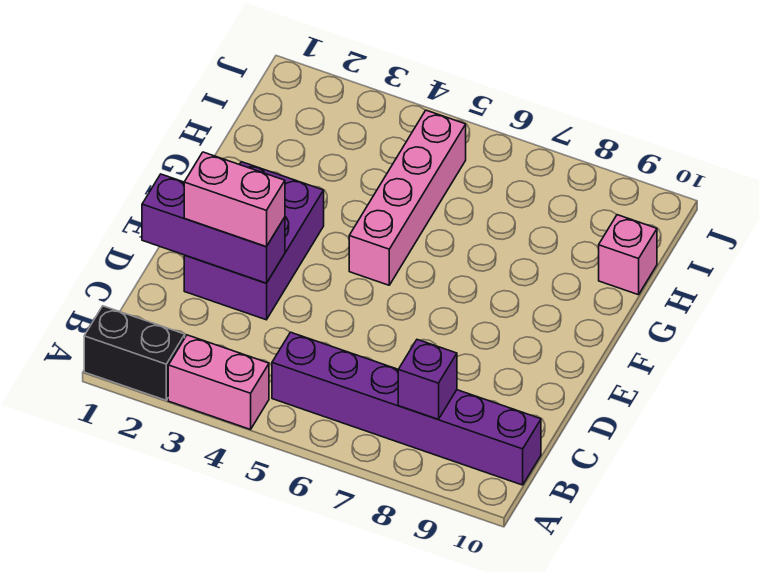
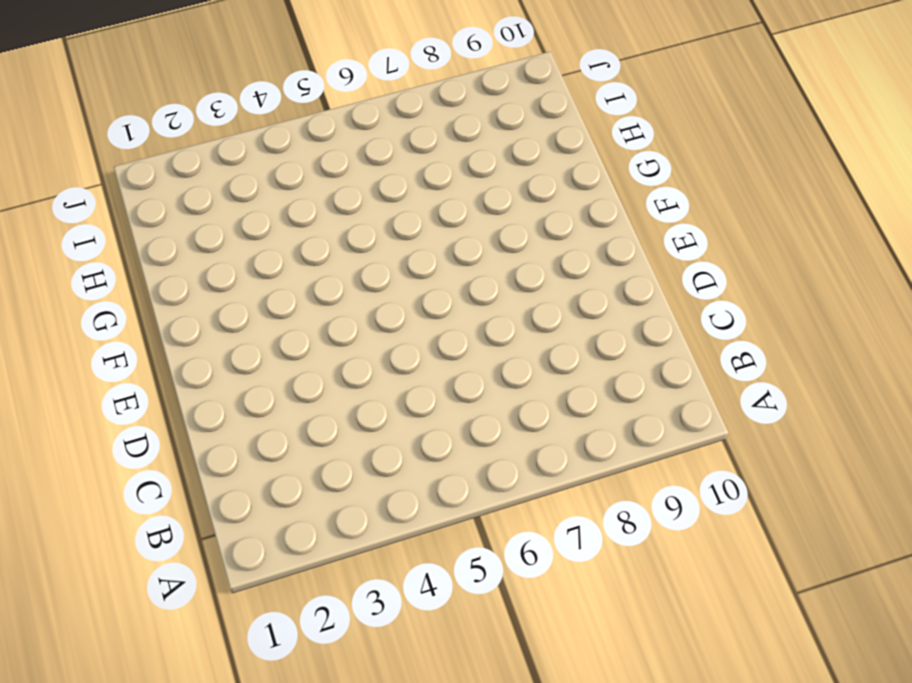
none -> black brick A1:A2 level 1
none -> pink brick A3:A4 level 1

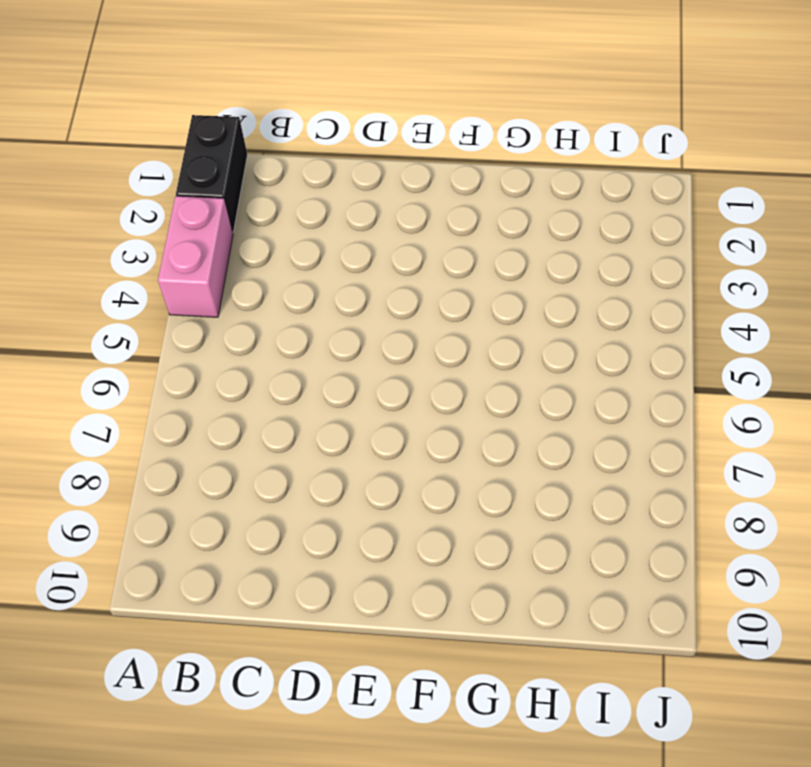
none -> purple brick B5:B10 level 1
none -> purple brick D2:F3 level 1

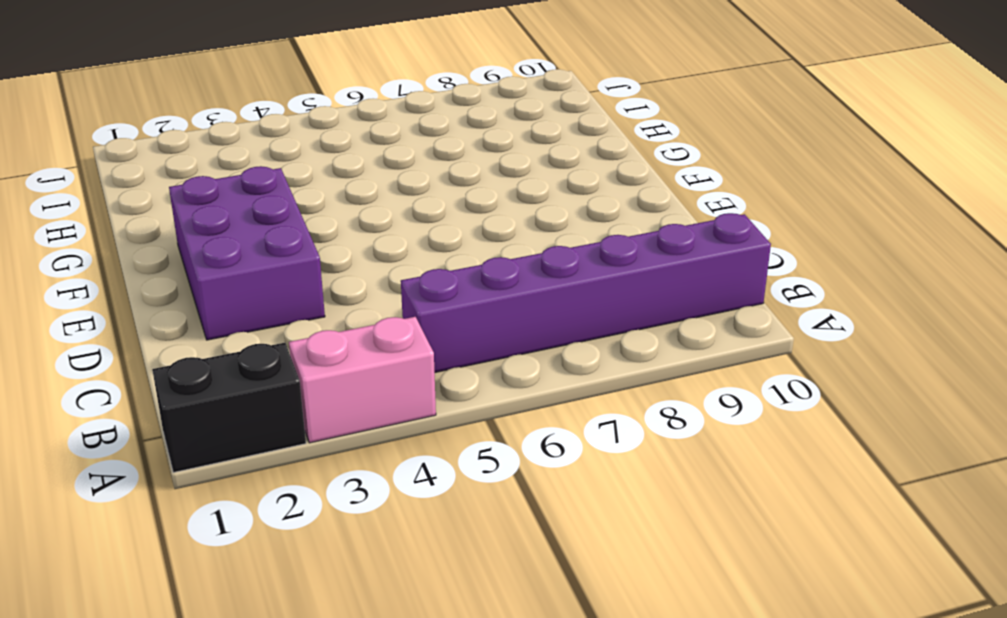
none -> pink brick F5:I5 level 1
none -> pink brick H10 level 1

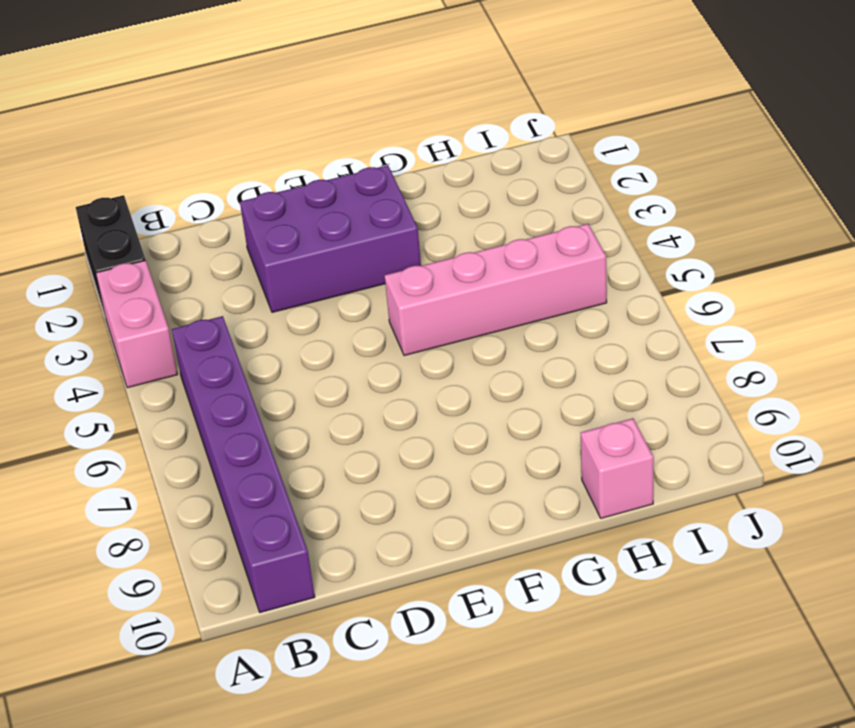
none -> purple brick B8 level 2
none -> purple brick D1:D3 level 2

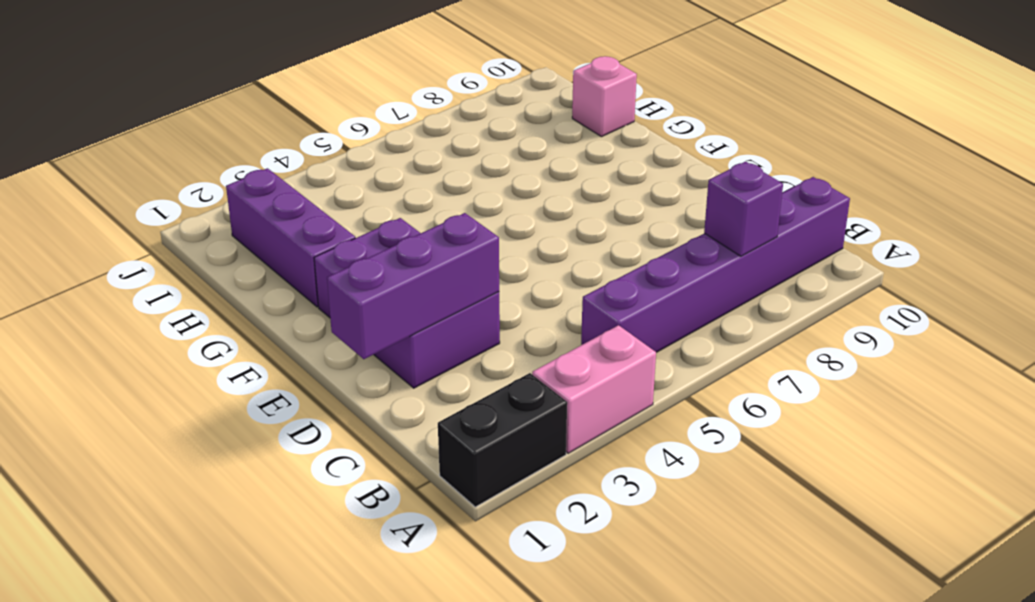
purple brick G2:I2 level 1 -> none
none -> pink brick F5:I5 level 1
none -> pink brick D2:D3 level 3

